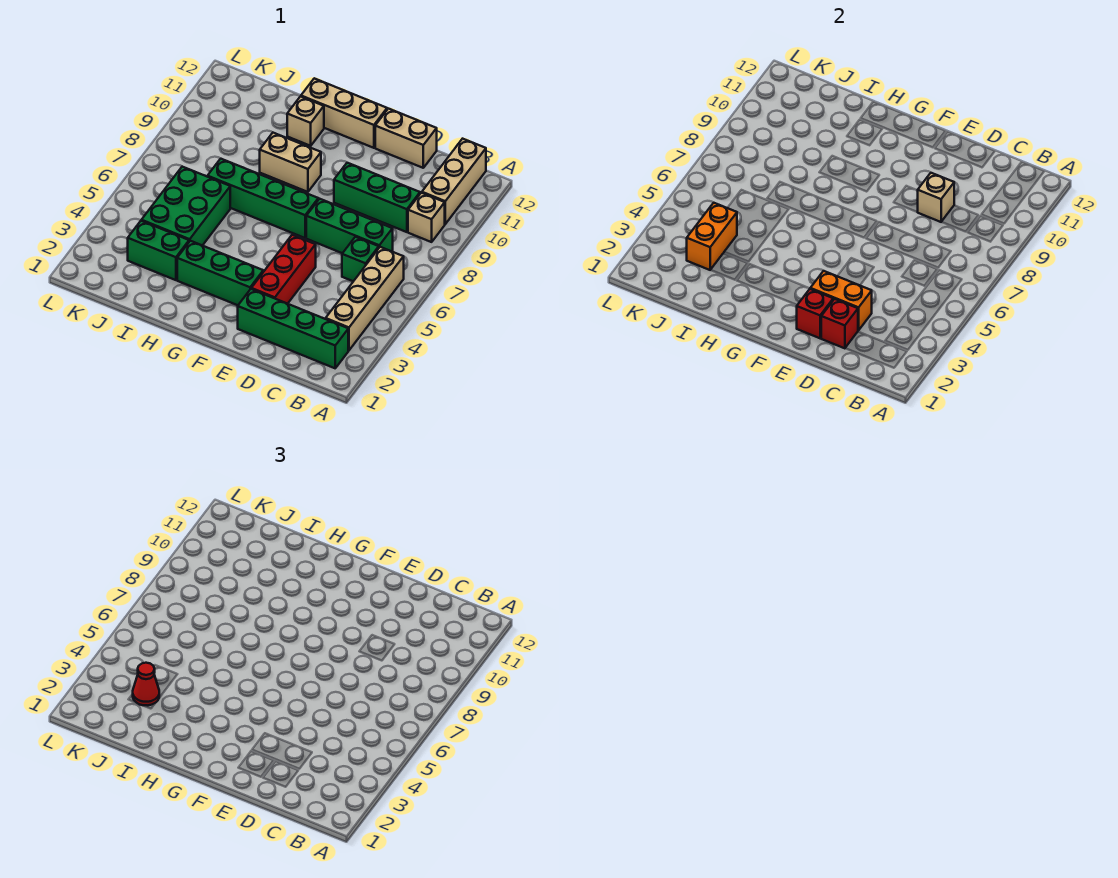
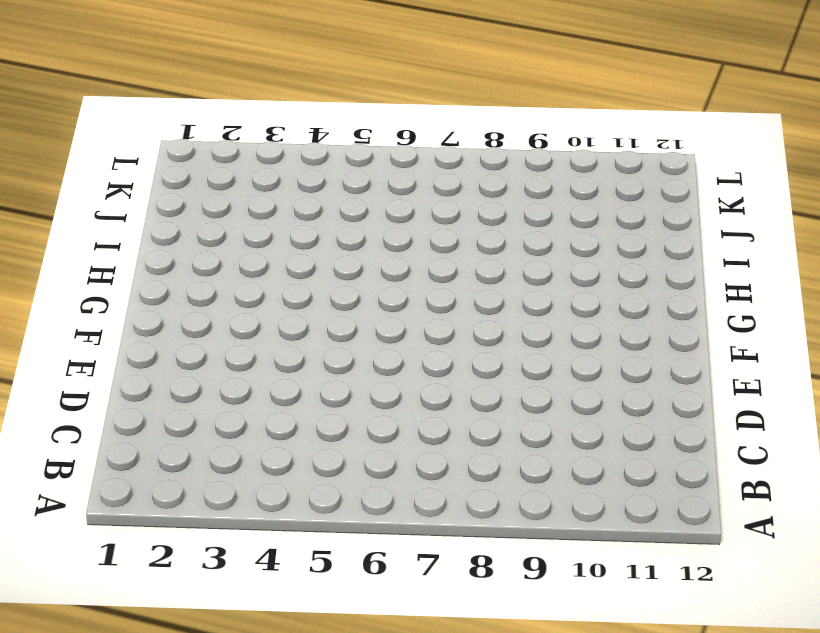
none -> green brick B2:E2 level 1
none -> tan brick B3:B6 level 1
none -> tan brick B9 level 1

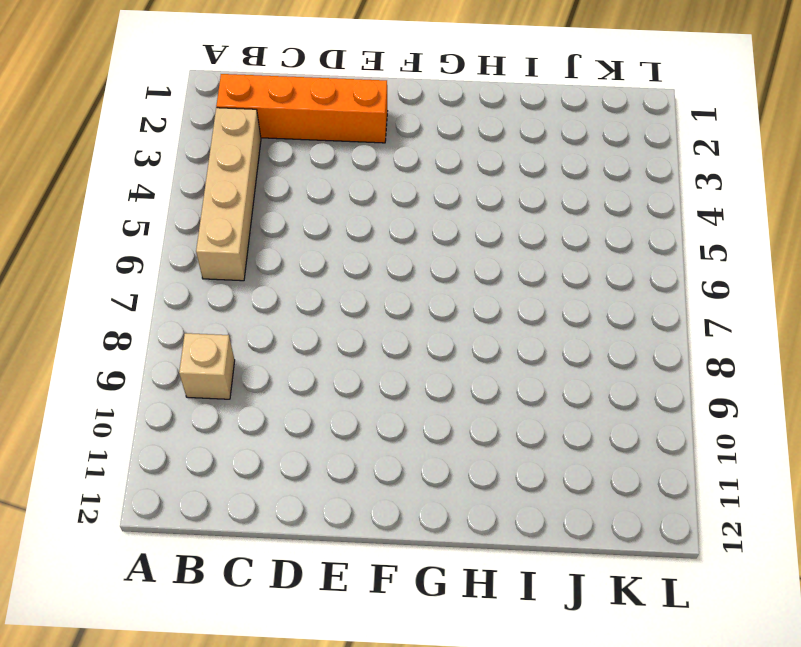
orange brick B2:E2 level 1 -> green brick B2:E2 level 1
none -> tan brick B10:B12 level 1
none -> green brick C6 level 1
none -> green brick C7:E7 level 1

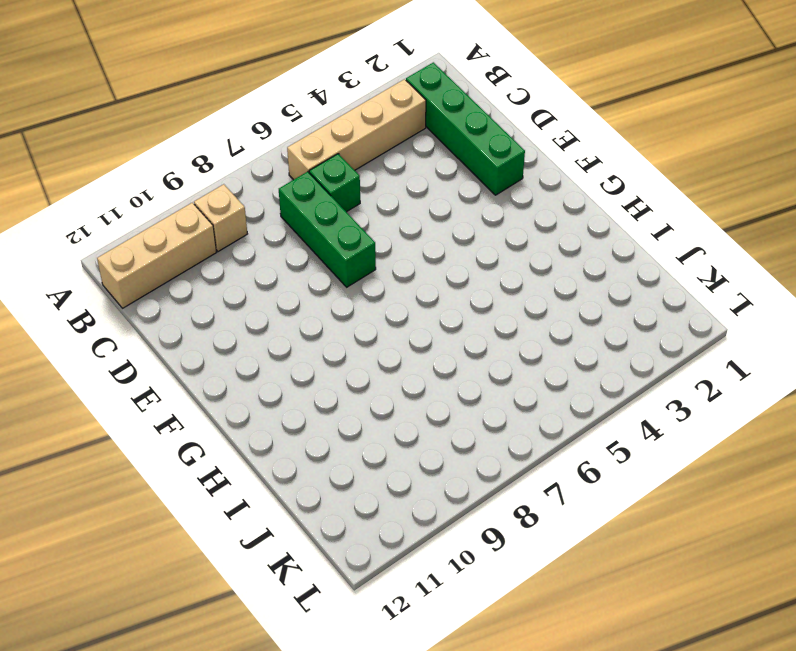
none -> green brick C9:E9 level 1
none -> tan brick D12:E12 level 1
none -> red brick E3:E5 level 1

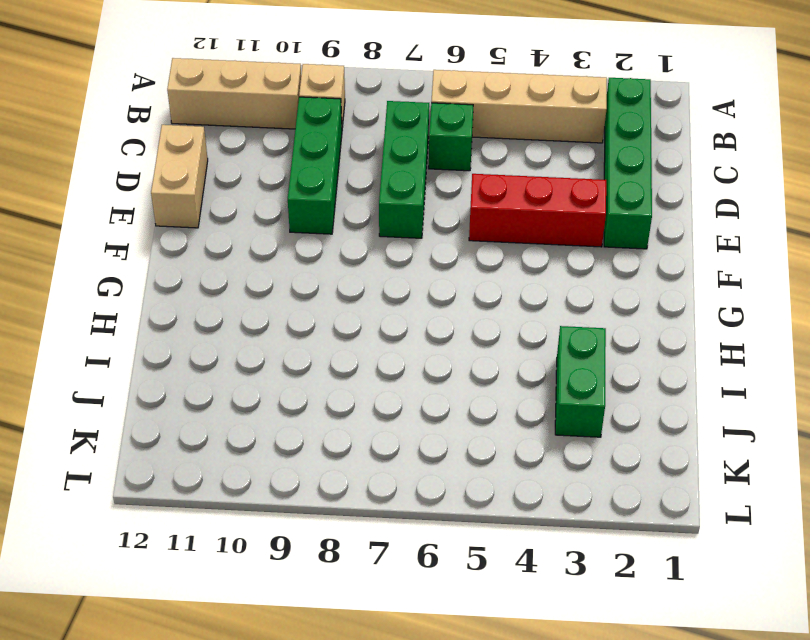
none -> green brick F3:H3 level 1
none -> green brick F7:I7 level 1
none -> tan brick F12:H12 level 1

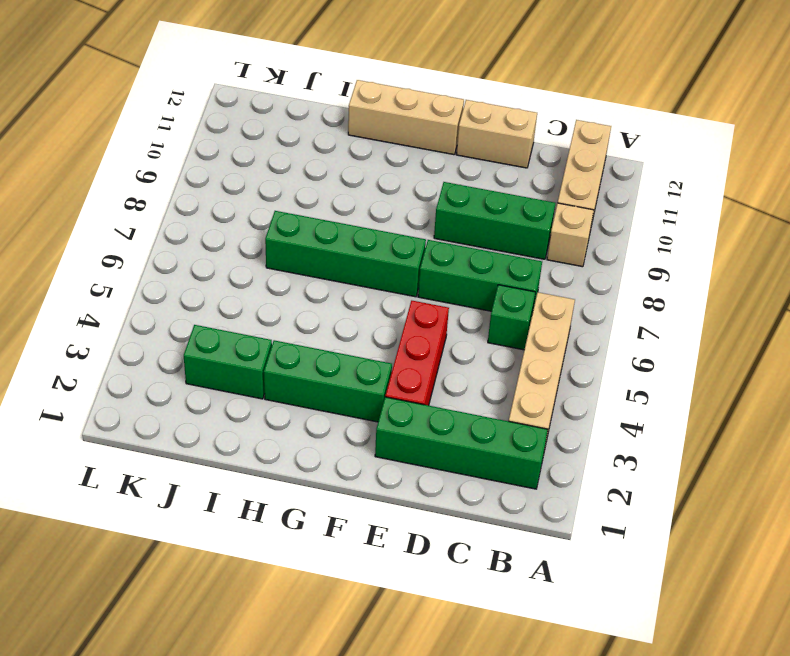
none -> tan brick G9:H9 level 1
none -> tan brick H11 level 1
none -> green brick I4:J6 level 1

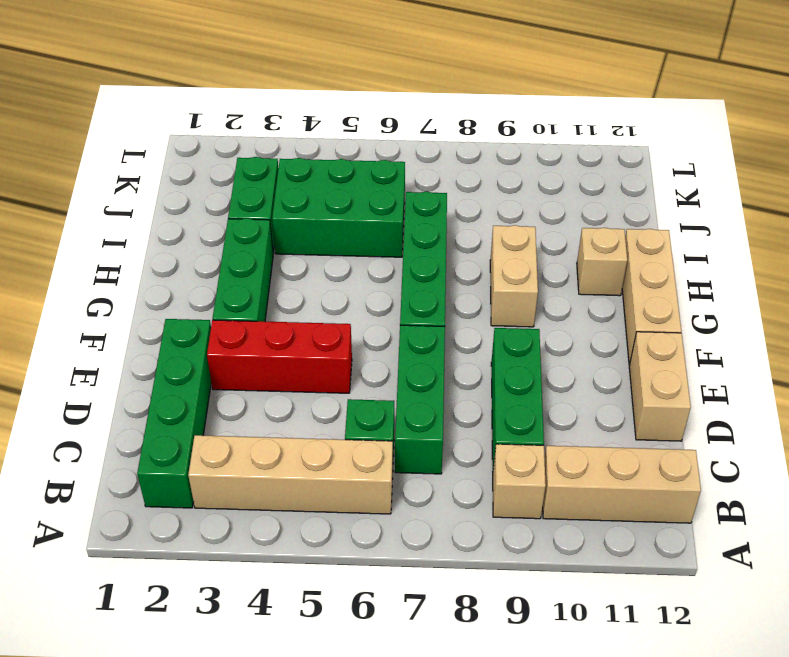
none -> red brick D2 level 2
none -> orange brick D3:E3 level 2
none -> tan brick D9 level 2

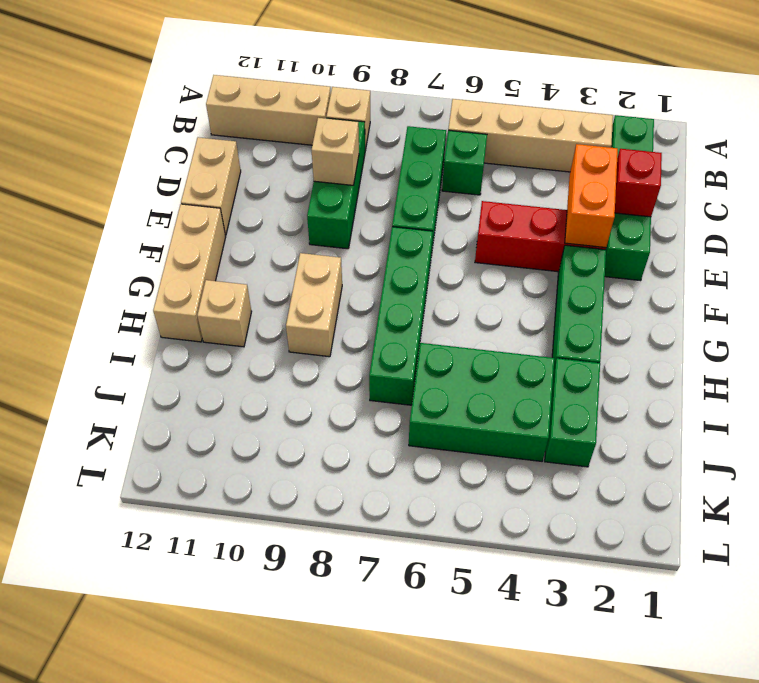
none -> red brick E2 level 2
none -> orange brick J3:J4 level 2
none -> red cone J3 level 3

